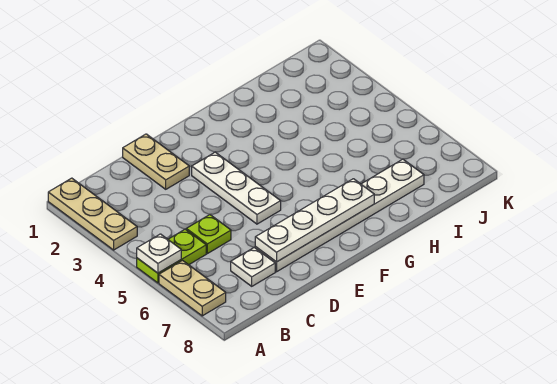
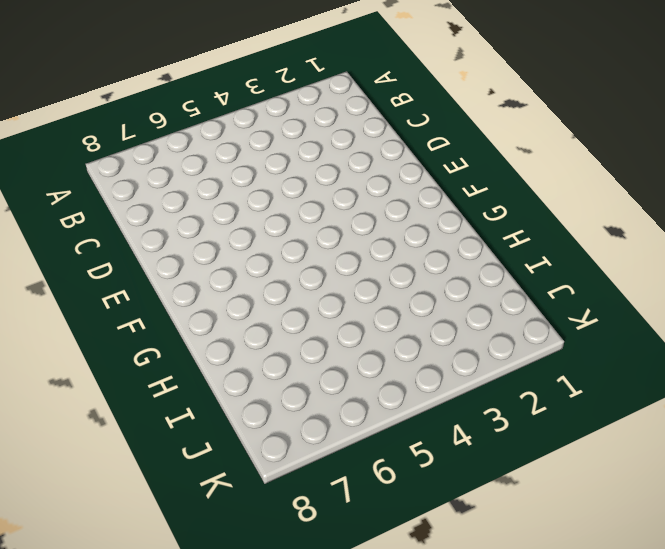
none -> tan plate A1:A3 level 1
none -> lime plate A5:B5 level 1

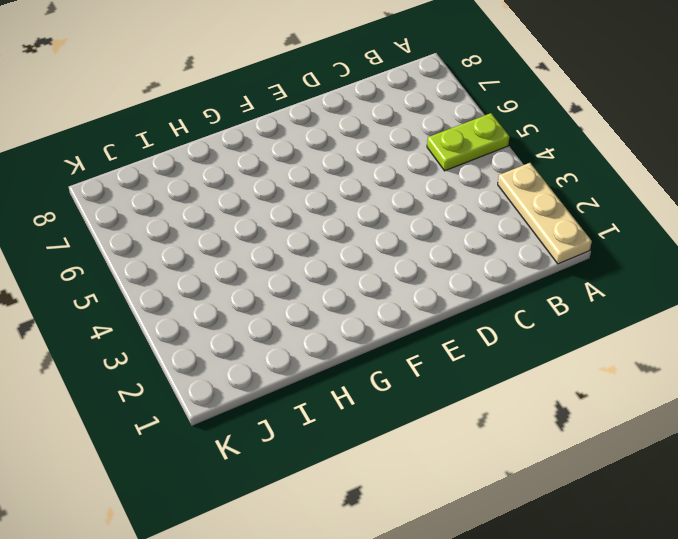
none -> tan plate A6:A7 level 1
none -> lime plate C5 level 1

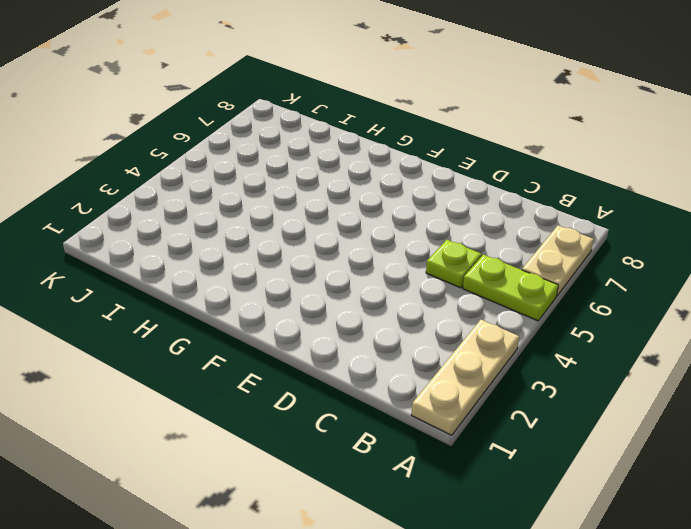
none -> white plate C7 level 1
none -> tan plate D1:D2 level 1

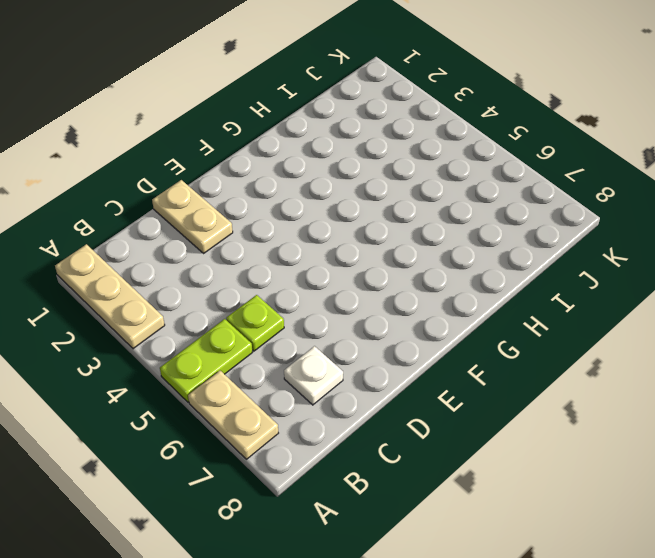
none -> white plate D7:I7 level 1
none -> white plate E3:E5 level 1

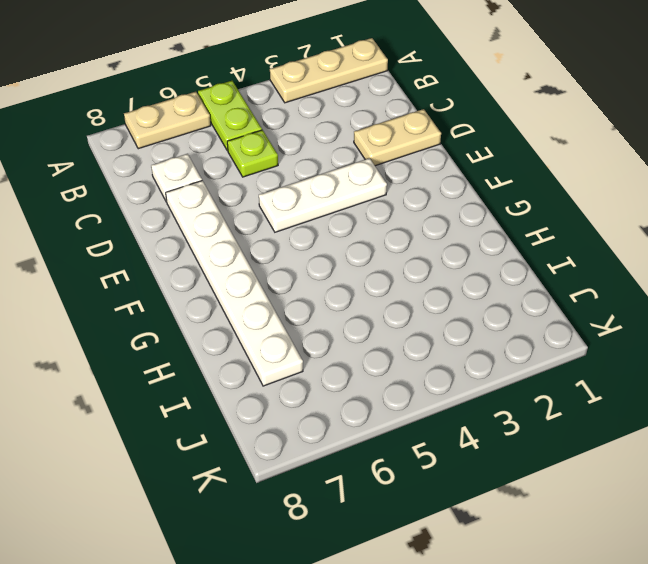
none -> white plate A5 level 2
none -> white plate D7:G7 level 2

